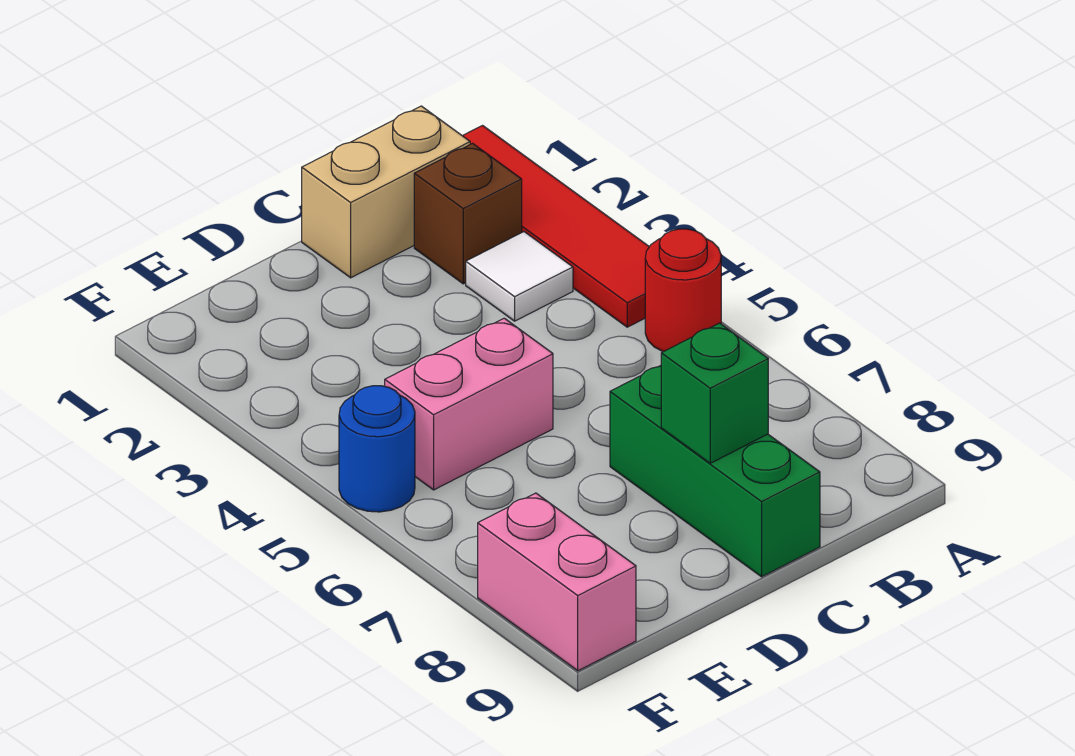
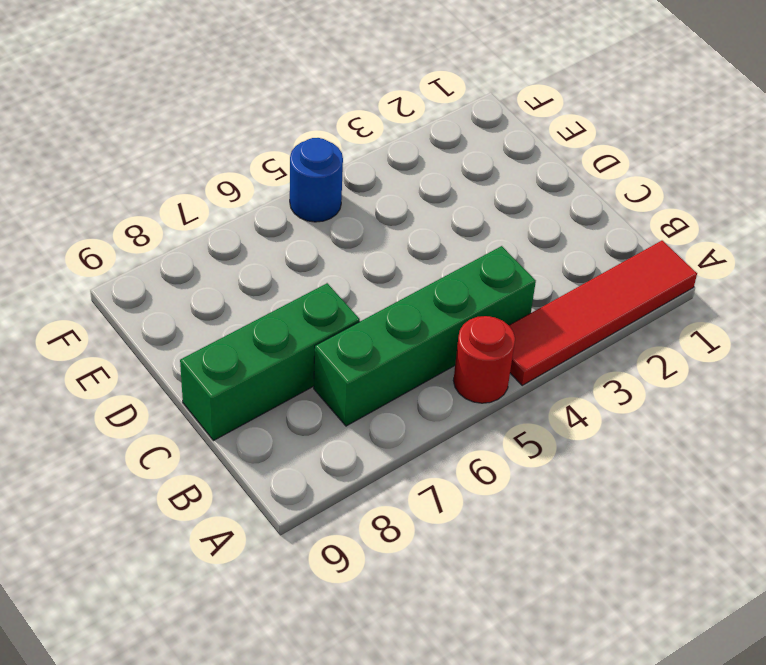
green brick B4:B7 level 1 -> none
none -> tan brick B1:C1 level 1
none -> brown brick B2 level 1

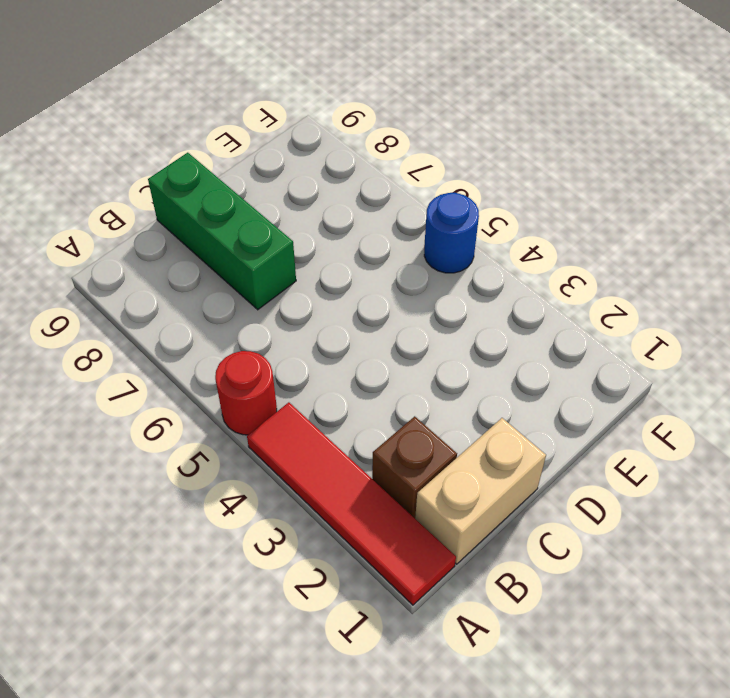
none -> white tile B3 level 1
none -> pink brick D5:E5 level 1

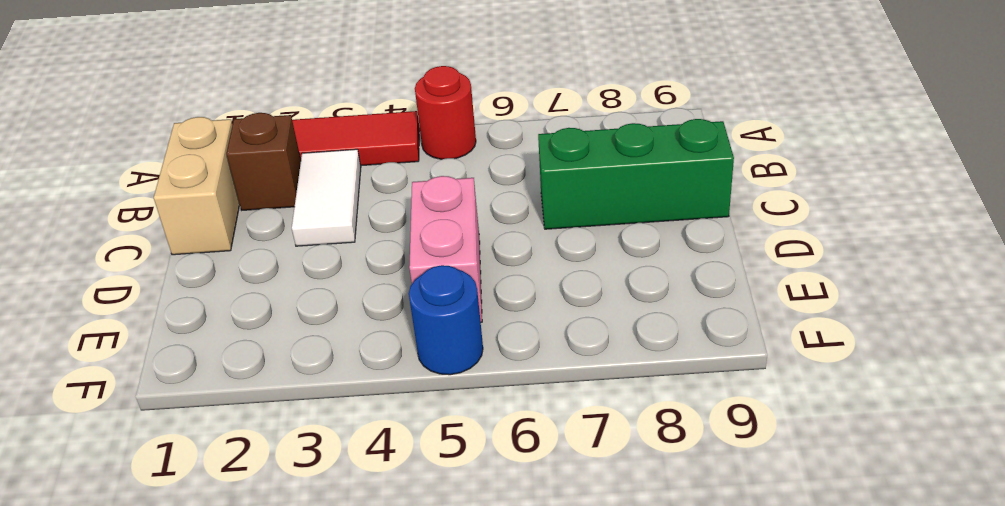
white tile B3:C3 level 1 -> white tile B3 level 1
none -> pink brick F8:F9 level 1
none -> green brick C8 level 2

